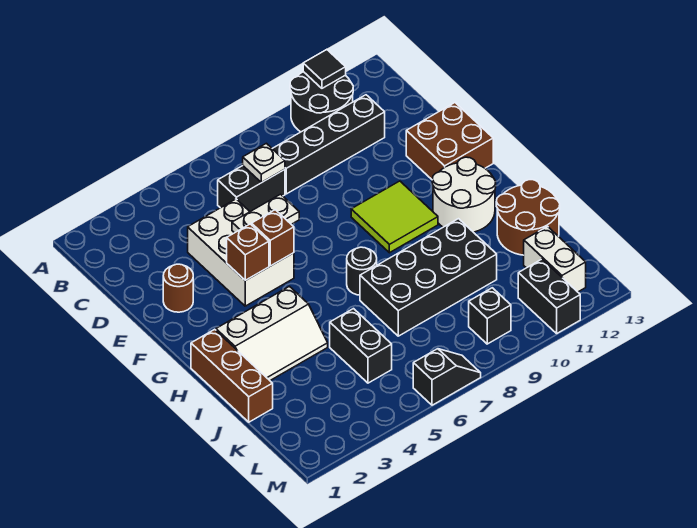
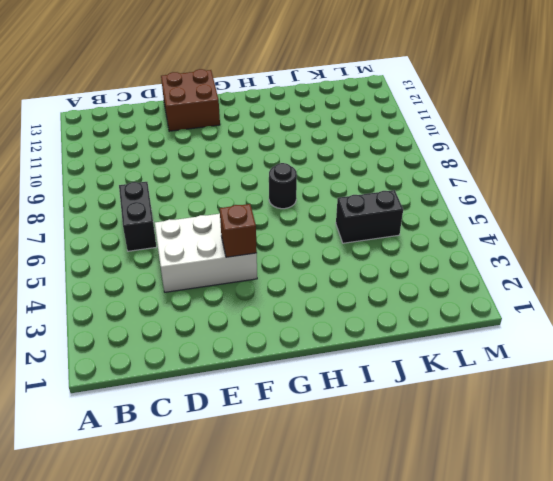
none -> black round brick A10:B11 level 1
none -> black brick C8:C11 level 1
none -> brown round brick E2 level 1

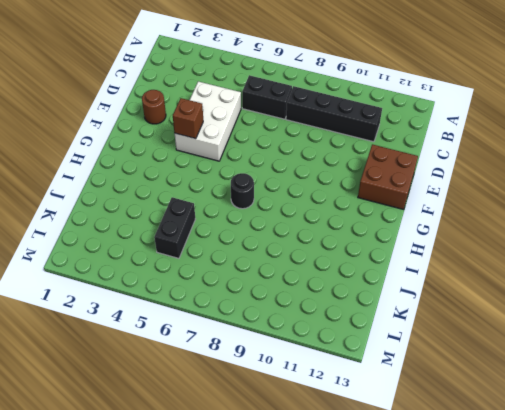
none -> black round brick A10:B11 level 1
none -> lime tile F9:G10 level 1
none -> white round brick G11:H12 level 1

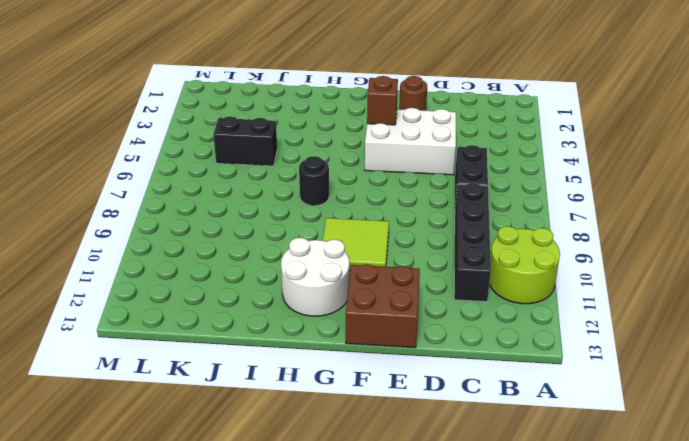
lime round brick A10:B11 level 1 -> black round brick A10:B11 level 1
none -> brown brick H1:J1 level 1
none -> white slope H2:I4 level 1 top H
none -> black brick I7:J10 level 1

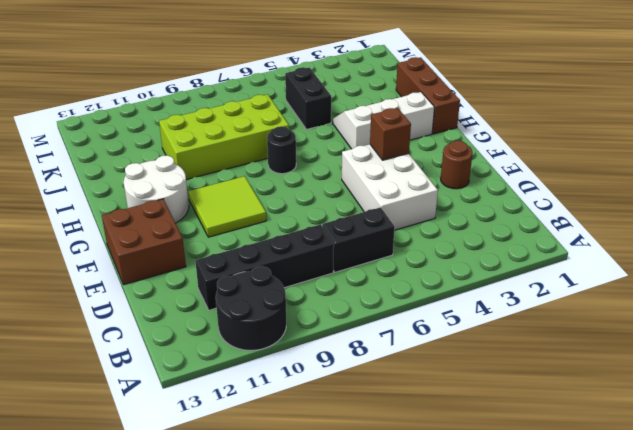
lime brick I7:J10 level 1 -> black brick I7:J10 level 1
none -> brown round brick I12:J13 level 1
none -> white brick K12:L12 level 1
none -> black brick L9 level 1

